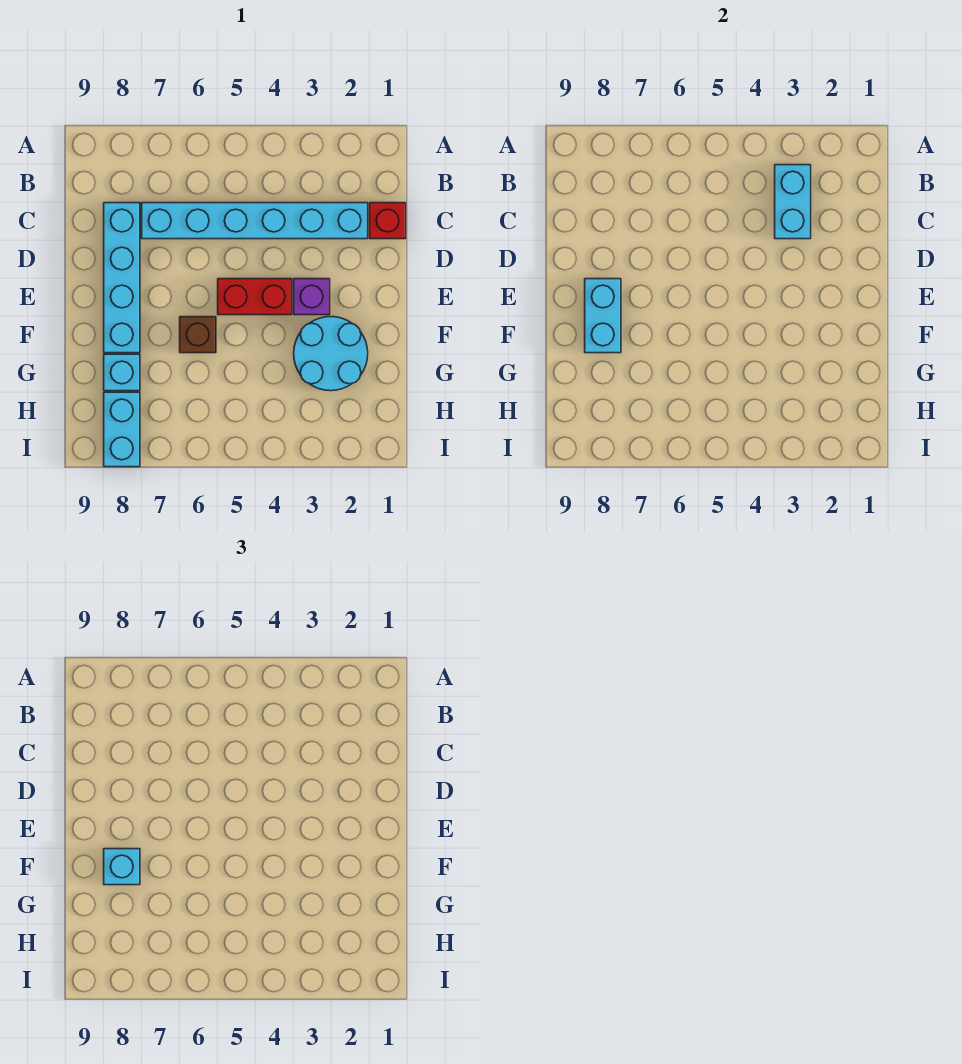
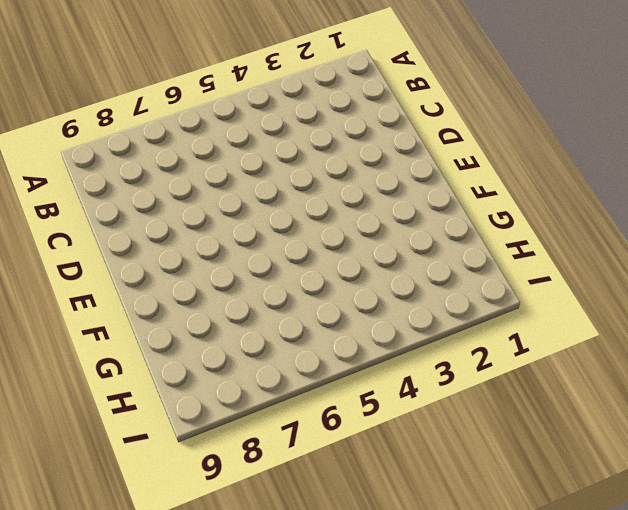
none -> red brick C1 level 1
none -> cyan brick C2:C7 level 1
none -> cyan brick C8:F8 level 1

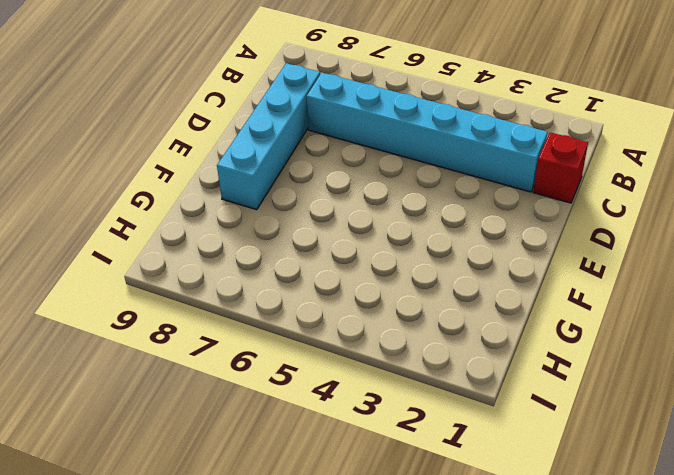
none -> purple brick E3 level 1
none -> red brick E4:E5 level 1
none -> cyan round brick F2:G3 level 1

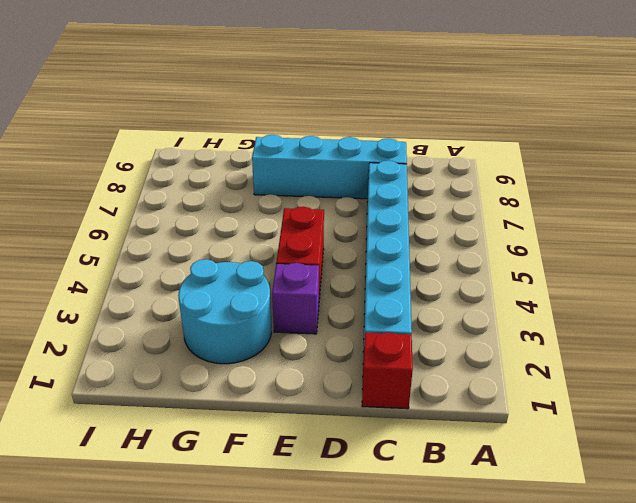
none -> brown brick F6 level 1
none -> cyan brick G8 level 1
none -> cyan brick H8:I8 level 1

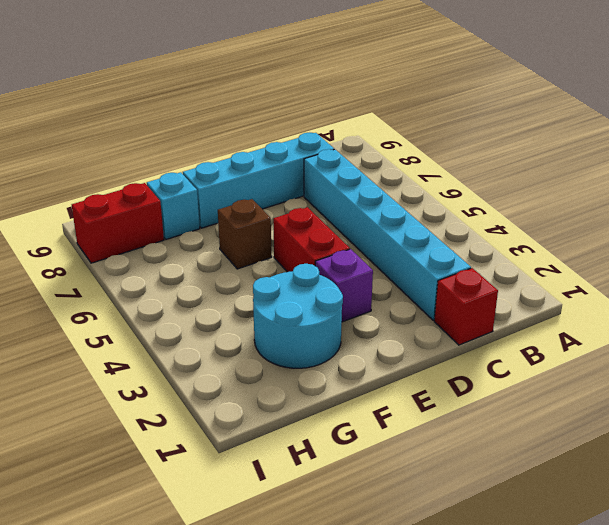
red brick H8:I8 level 1 -> cyan brick H8:I8 level 1
none -> cyan brick B3:C3 level 2
none -> cyan brick E8:F8 level 2
none -> cyan brick F8 level 3

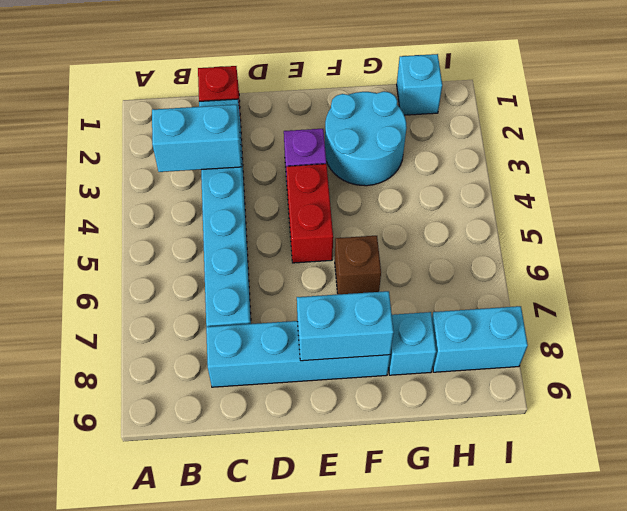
cyan brick H1 level 1 -> cyan brick F8 level 3

